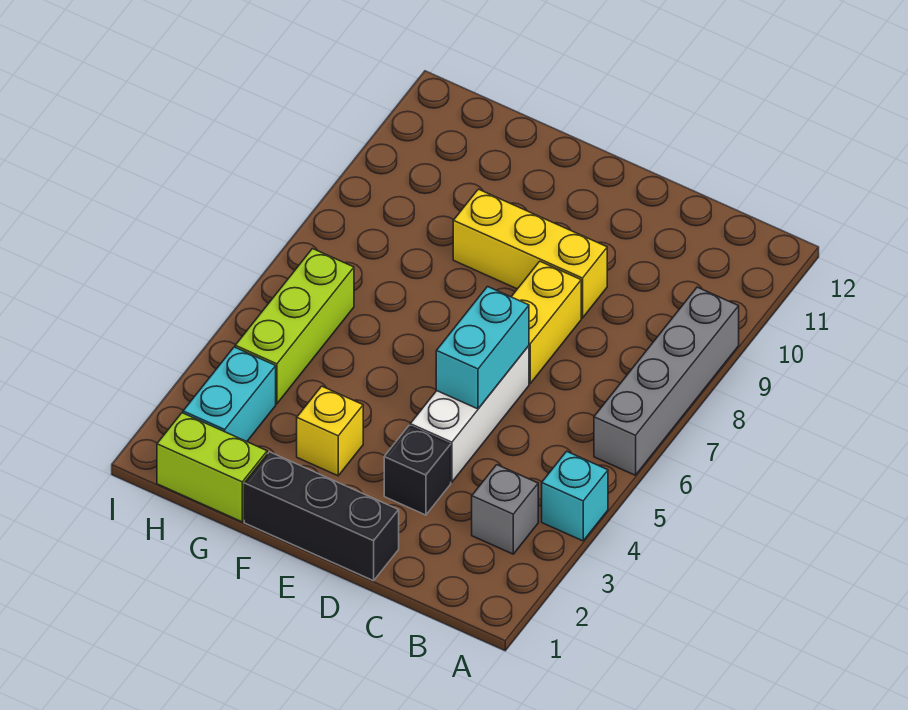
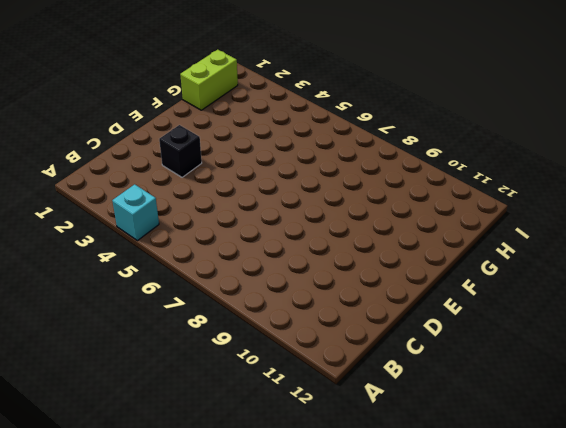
none -> grey brick A6:A9 level 1
none -> grey brick B3 level 1
none -> black brick D1:F1 level 1

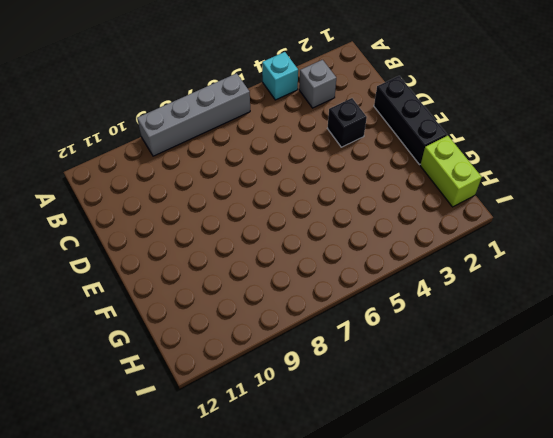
none -> white brick D4:D6 level 1
none -> yellow brick D7:D8 level 1
none -> yellow brick D9:F9 level 1

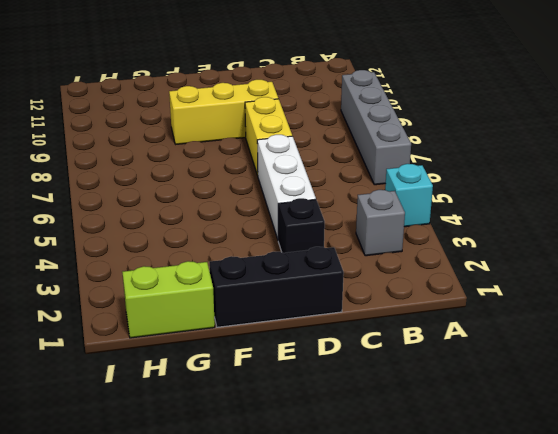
none -> yellow brick F3 level 1
none -> cyan brick H2:H3 level 1
none -> lime brick H4:H6 level 1

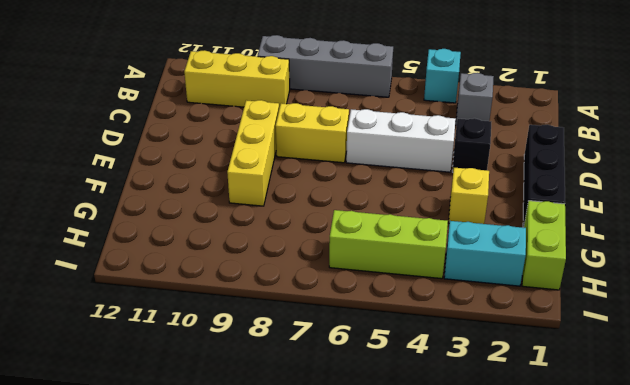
yellow brick B9:B11 level 1 -> none
none -> cyan brick D5:D6 level 2

